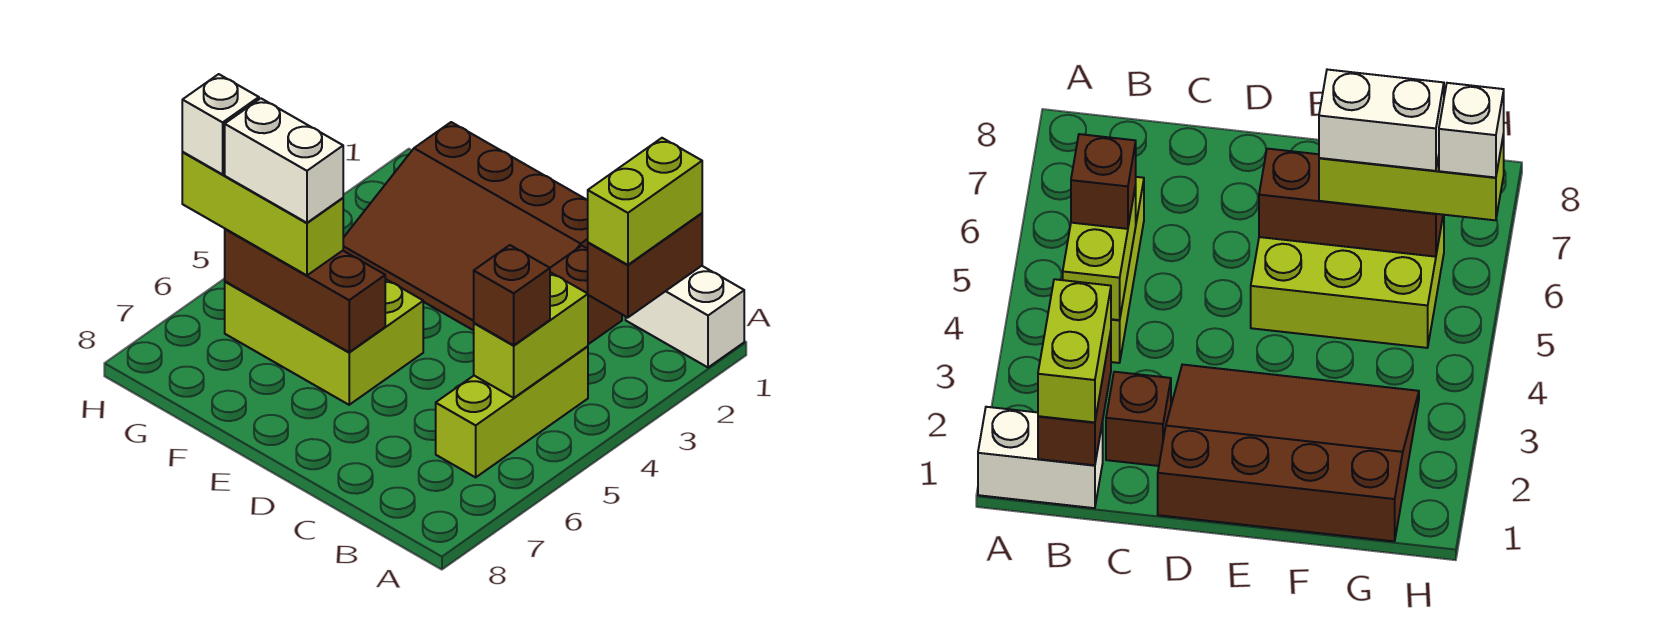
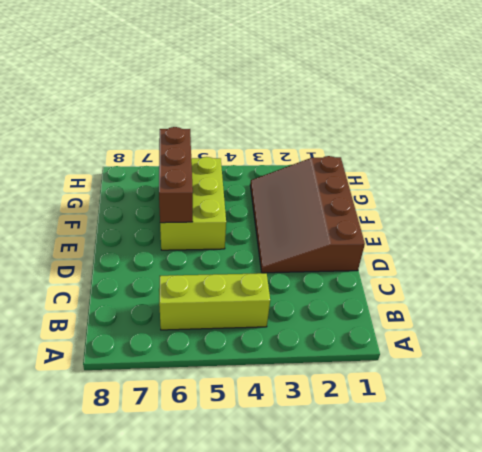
none -> white brick A1:B1 level 1
none -> brown brick C2 level 1
none -> brown brick B1:B2 level 2

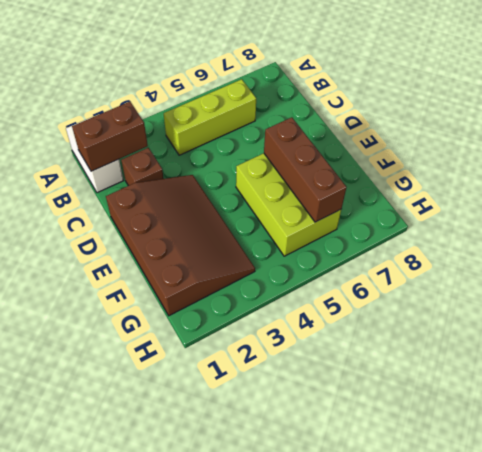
none -> lime brick B4:B5 level 2
none -> lime brick B1:B2 level 3
none -> brown brick B5 level 3

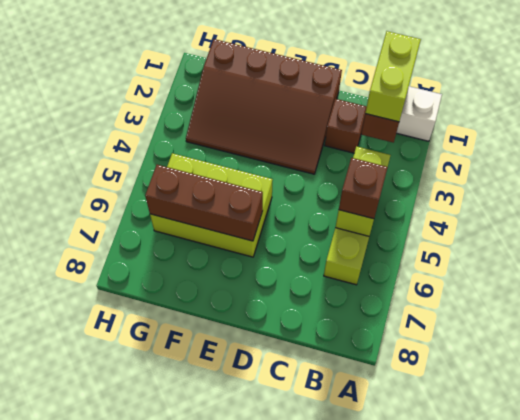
none -> lime brick F6:H6 level 3
none -> white brick F6:G6 level 4
none -> white brick H6 level 4

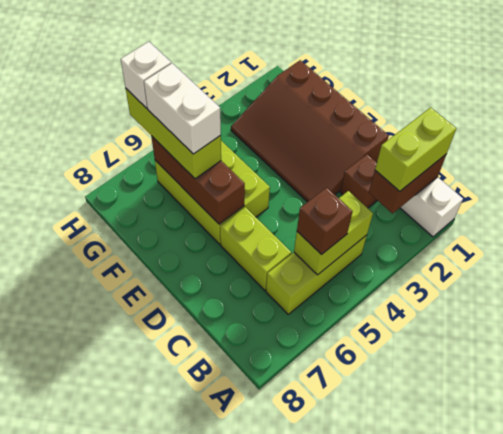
lime brick C6:D6 level 1 -> none

